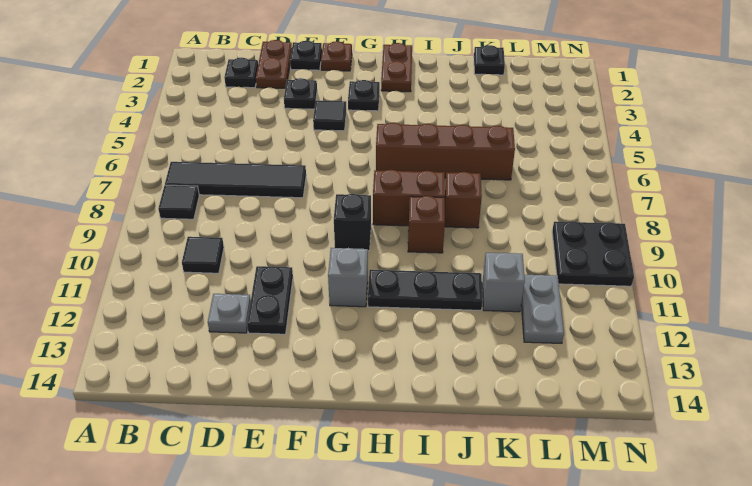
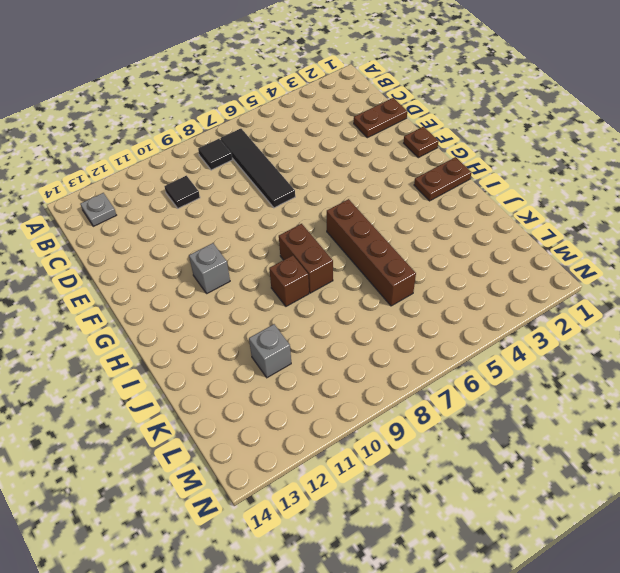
grey plate B13 level 1 -> grey plate D12 level 1
none -> black plate C2 level 1
none -> black plate E1 level 1
none -> black plate E3 level 1

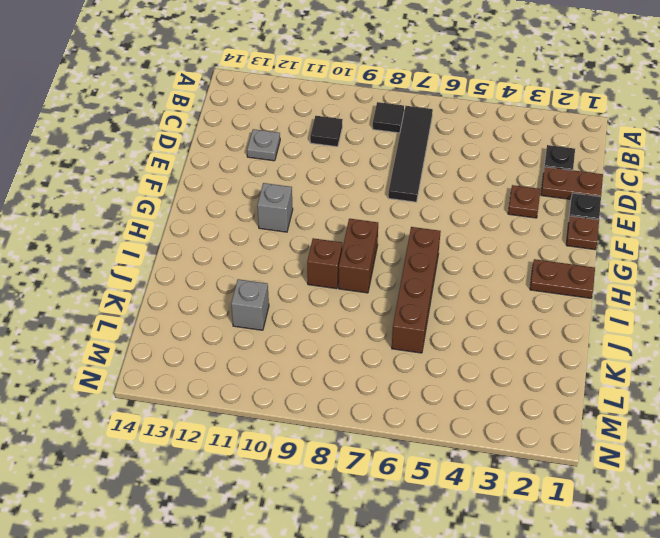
brown plate E3 level 1 -> black plate E3 level 1
none -> black plate E11:E12 level 1
none -> black tile F4 level 1
none -> black plate G3 level 1

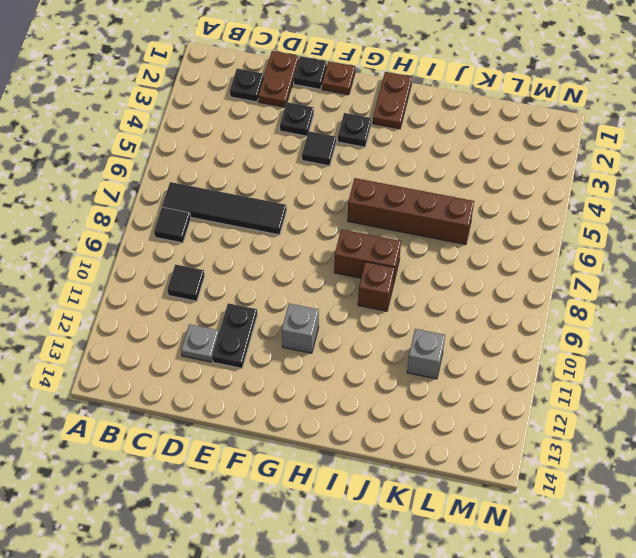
none -> black brick G9 level 1
none -> black plate H11:J11 level 1
none -> brown brick J8 level 1

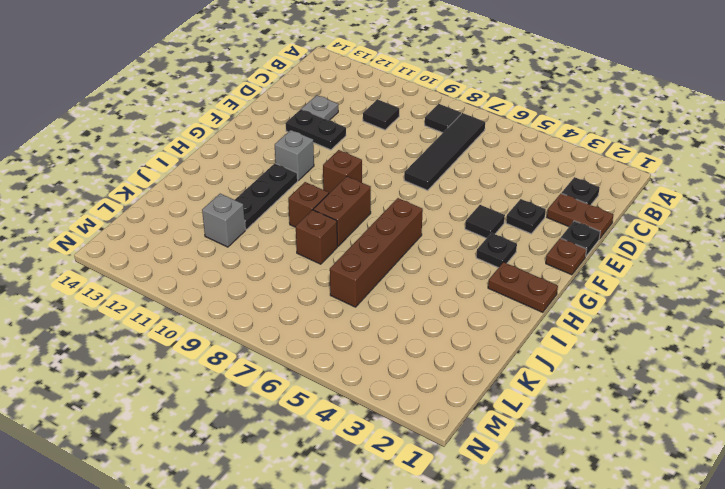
brown brick G9 level 1 -> black brick G9 level 1
none -> black plate K1 level 1
none -> grey plate L11:L12 level 1
none -> black plate M9:N10 level 1

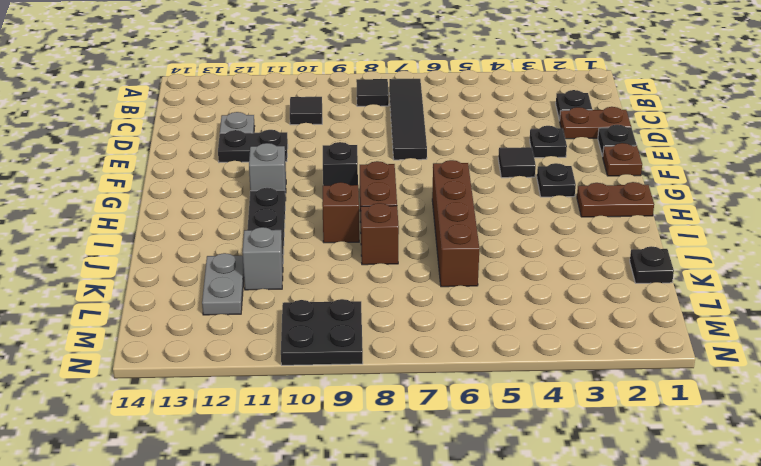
grey plate K12:L12 level 1 -> grey plate L11:L12 level 1

